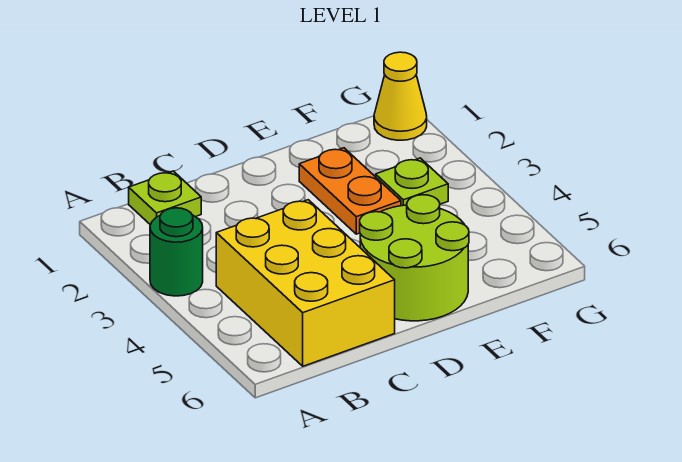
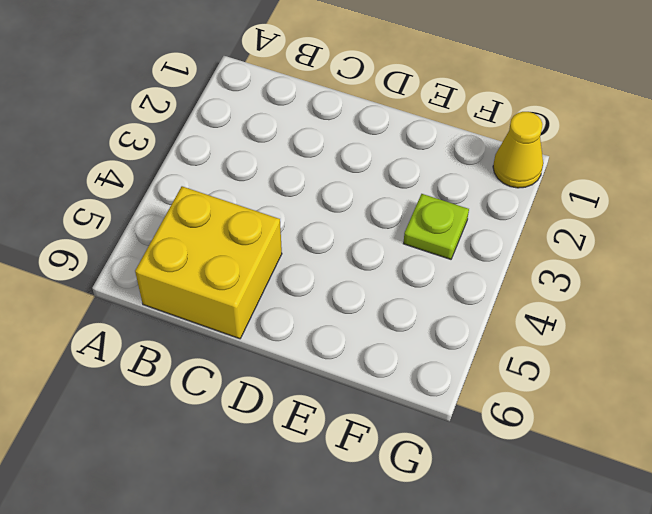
yellow brick B5:C6 level 1 -> yellow brick B4:C6 level 1
none -> green round brick A3 level 1
none -> lime plate B1 level 1

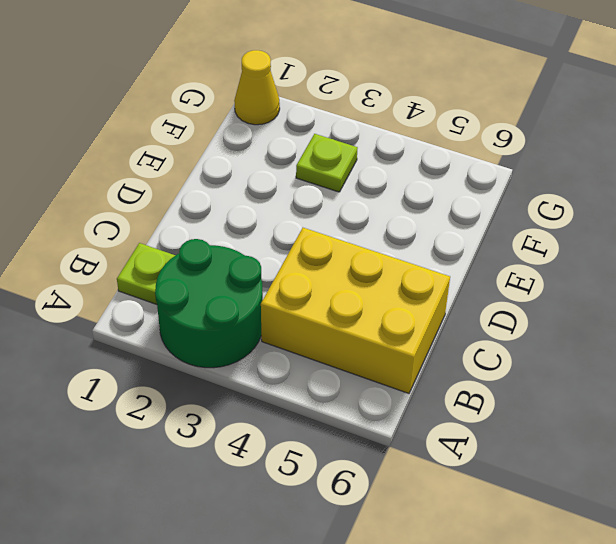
green round brick A2:B3 level 1 -> green round brick A3 level 1
none -> lime round brick D5:E6 level 1
none -> orange plate E2:E3 level 1

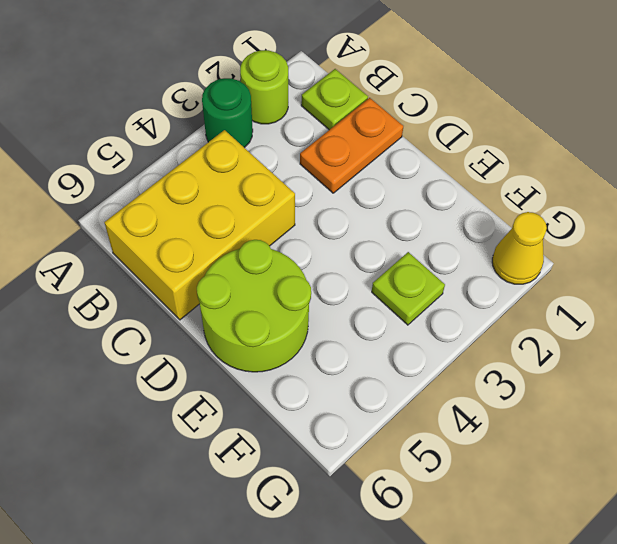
lime round brick A2 level 1 -> none
orange plate C1:C2 level 1 -> orange plate E2:E3 level 1

